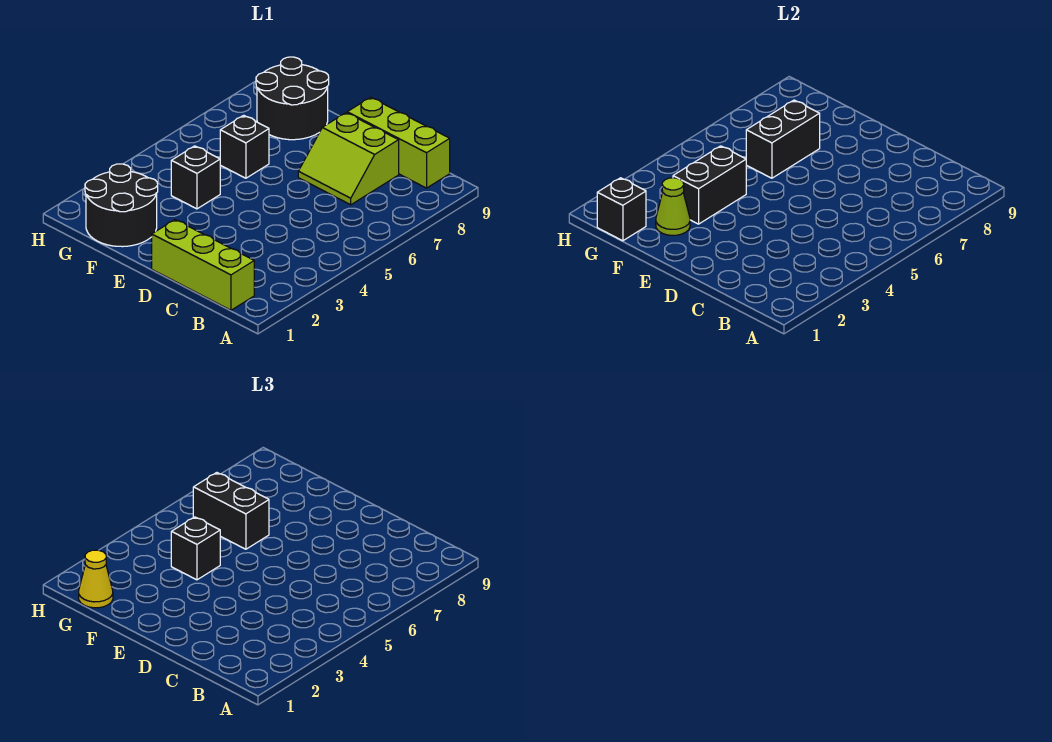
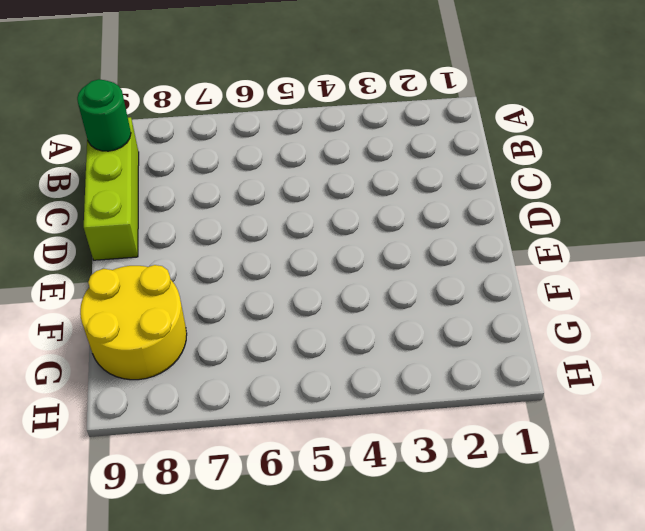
green round brick B9 level 2 -> none
yellow round brick F8:G9 level 1 -> black round brick F8:G9 level 1
none -> lime brick B1:D1 level 1
none -> lime slope C7:D8 level 1 top 8
none -> black round brick F1:G2 level 1

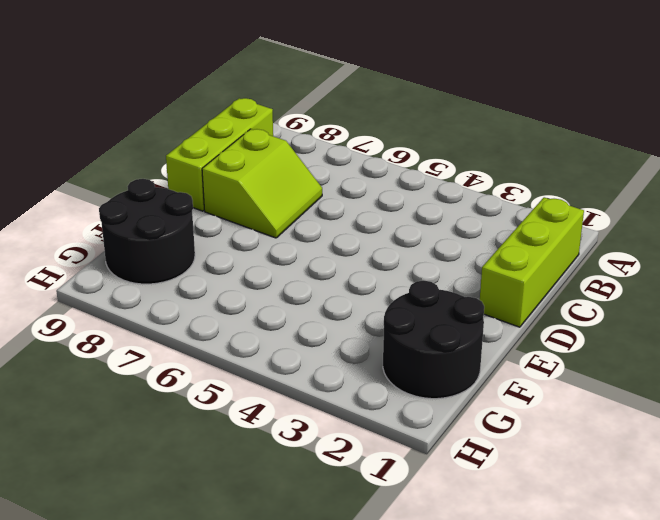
none -> black brick F4 level 1
none -> black brick F6 level 1
none -> lime cone F2 level 2

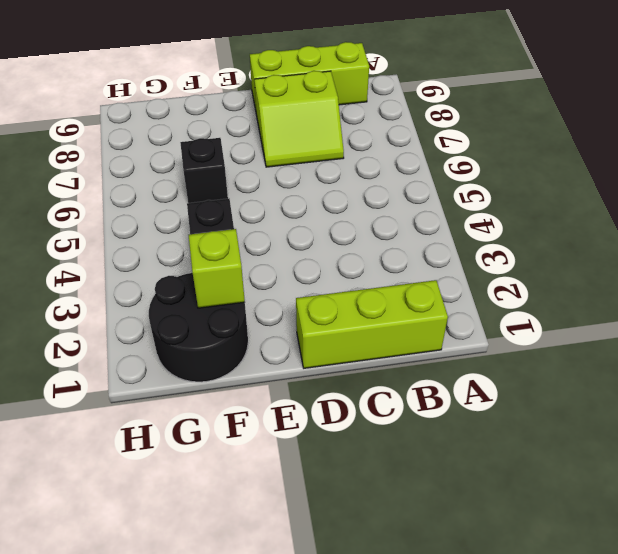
lime brick F2 level 2 -> lime cone F2 level 2
none -> black round brick F8:G9 level 1
none -> black brick F3:F4 level 2
none -> black brick F6:F7 level 2

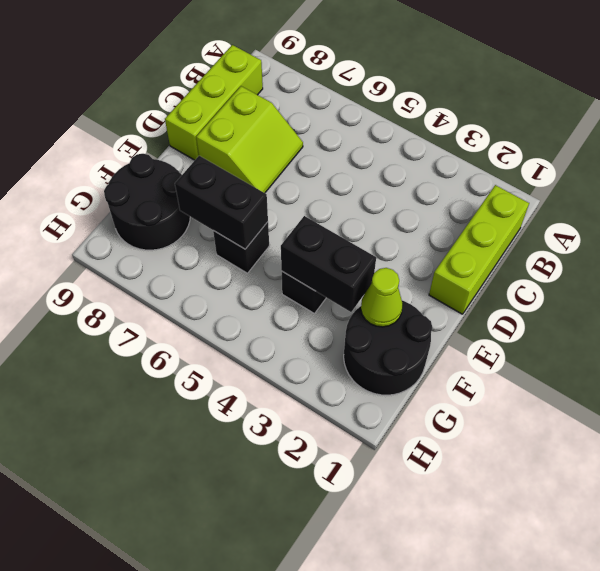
none -> black brick G1 level 2
none -> black brick F4 level 3
none -> black brick F6:G6 level 3

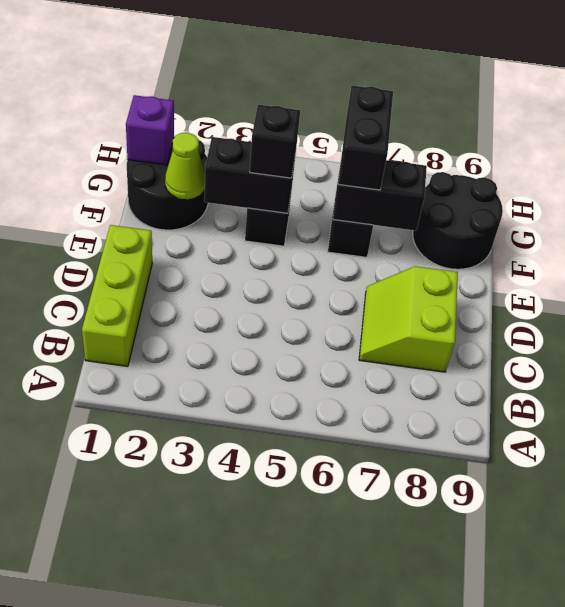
purple brick G1 level 2 -> black brick G1 level 2
none -> lime brick B9:D9 level 1
none -> yellow cone G1 level 3

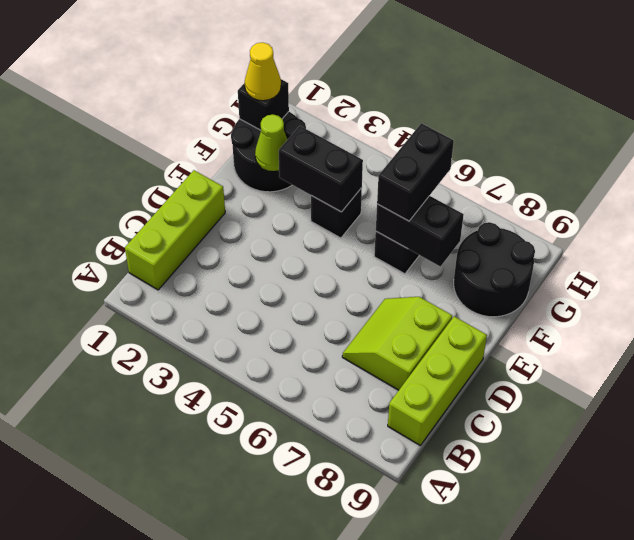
none -> black brick F4 level 3

